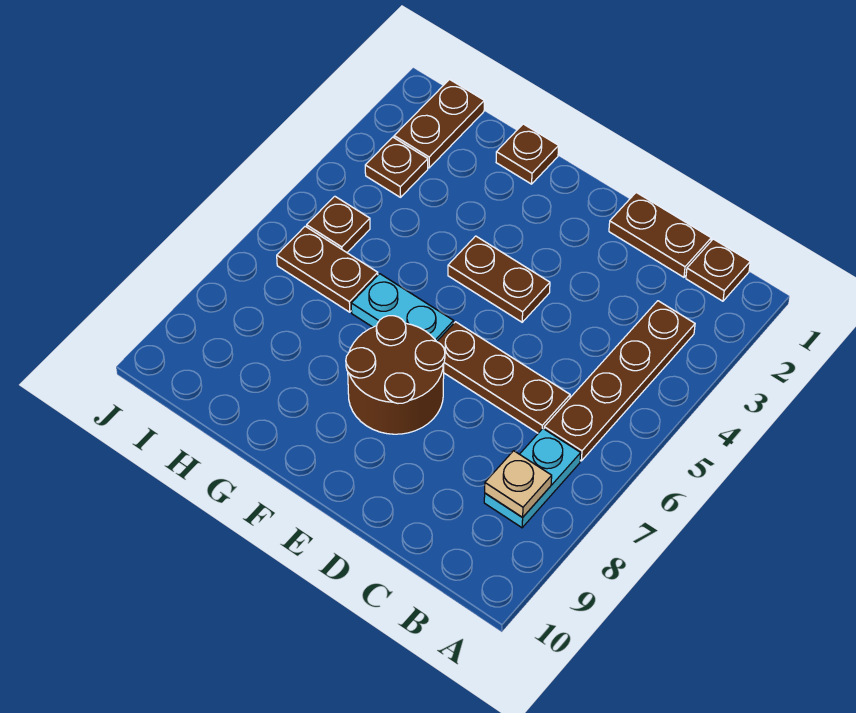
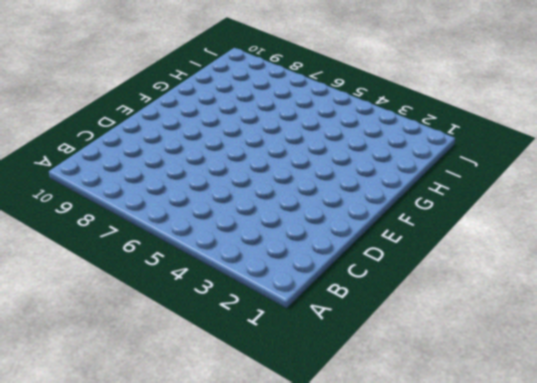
none -> brown plate B1 level 1
none -> brown plate B3:B6 level 1
none -> cyan plate B7:B8 level 1

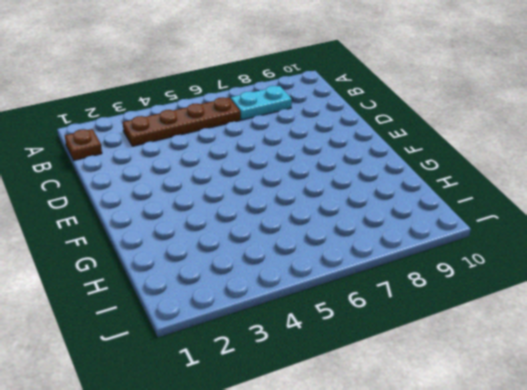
none -> brown plate C1:D1 level 1
none -> brown plate C6:E6 level 1
none -> brown plate E4:F4 level 1

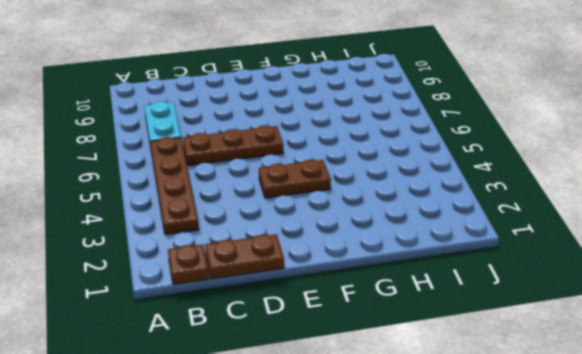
none -> brown round brick E7:F8 level 1
none -> cyan plate F6:G6 level 1
none -> brown plate G1 level 1

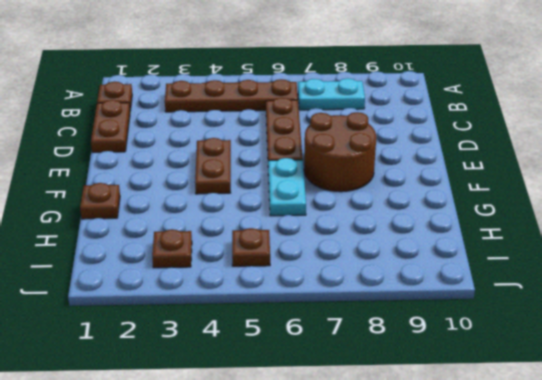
none -> brown plate H6:I6 level 1
none -> brown plate I1:I2 level 1
none -> tan plate B8 level 2

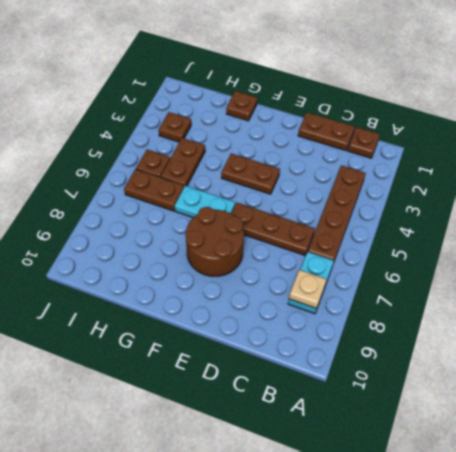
brown plate H4:H5 level 1 -> brown plate I1:I2 level 1

